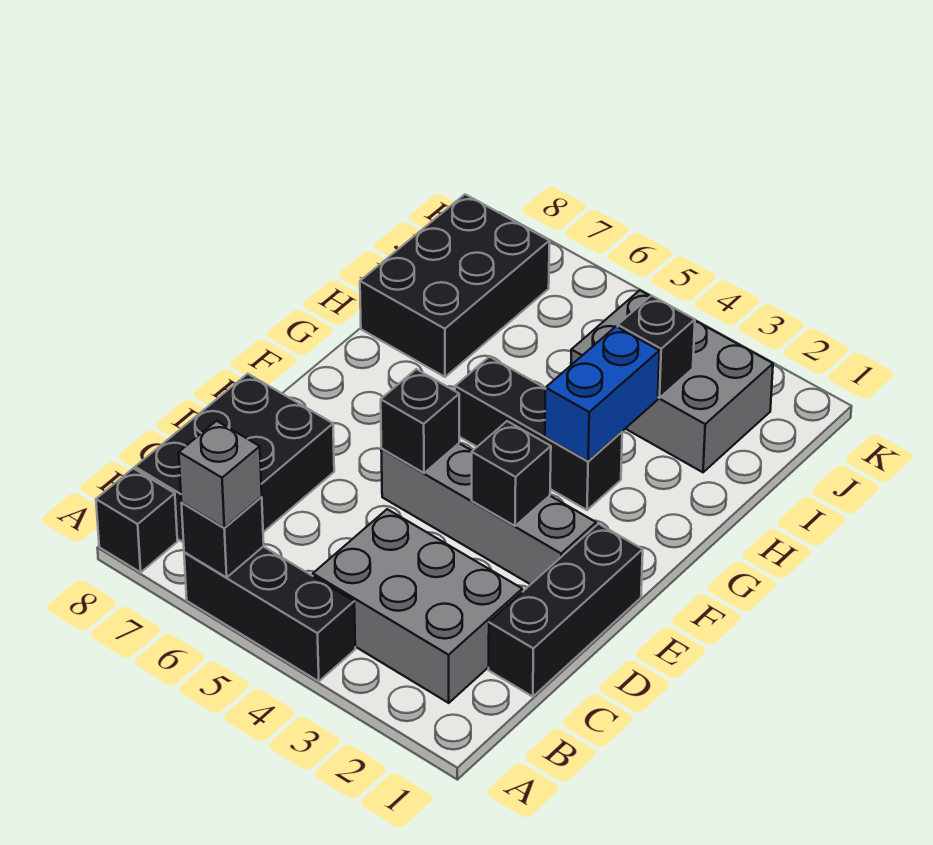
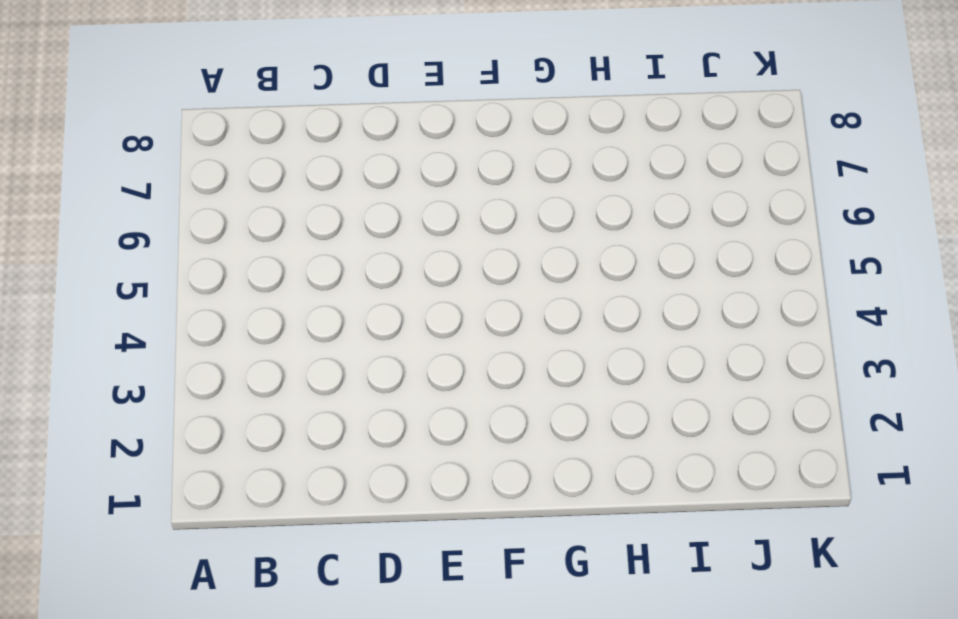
none -> black brick A4:A6 level 1
none -> black brick A8 level 1
none -> grey brick B2:C4 level 1

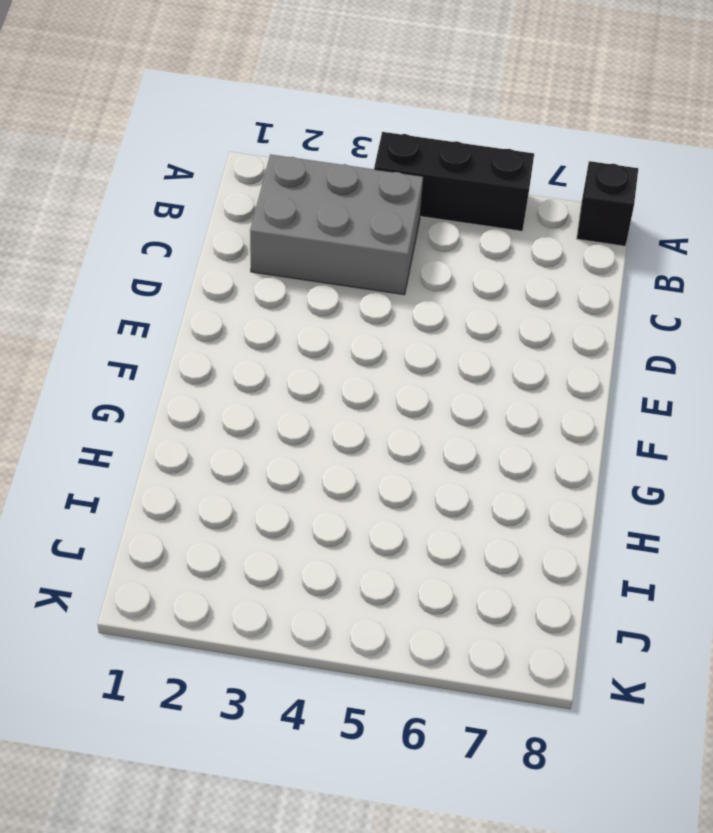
none -> black brick B7:D8 level 1
none -> black brick C1:E1 level 1
none -> grey brick E2:E5 level 1

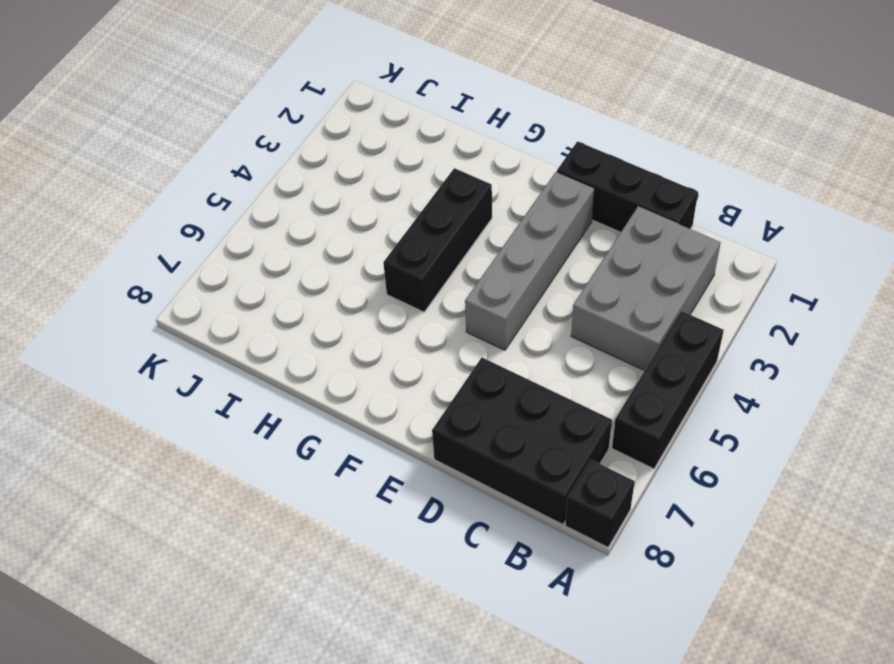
none -> black brick H7:J8 level 1
none -> grey brick I2:J4 level 1
none -> black brick A6 level 2

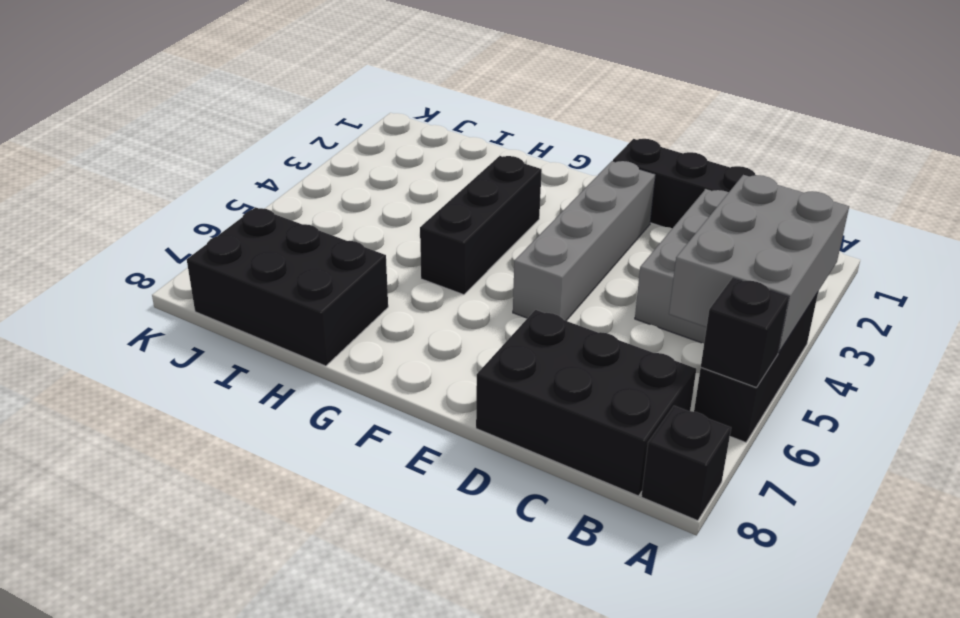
grey brick A3:B5 level 2 -> grey brick I2:J4 level 1
none -> black brick E3 level 2
none -> black brick E5 level 2
none -> blue brick G3:H3 level 2

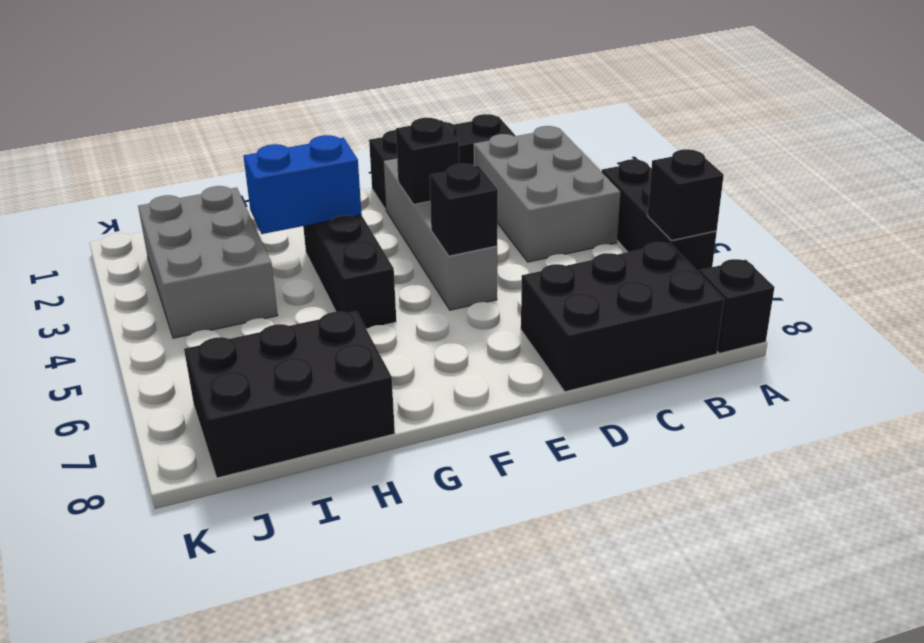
none -> black brick I3 level 2
none -> grey brick A6 level 3

